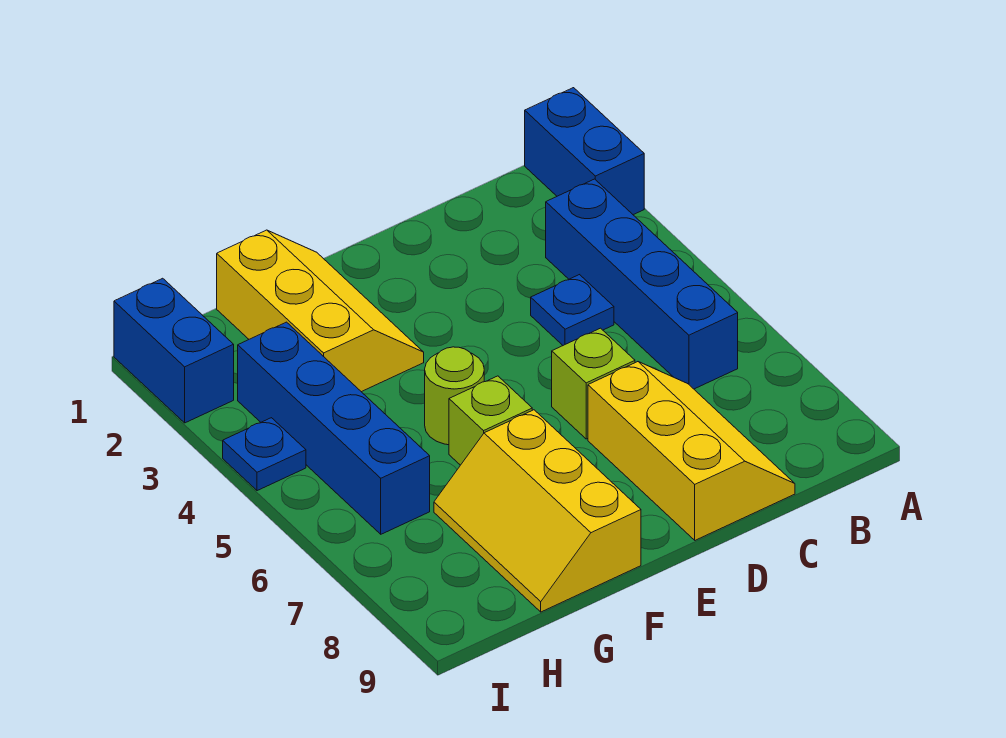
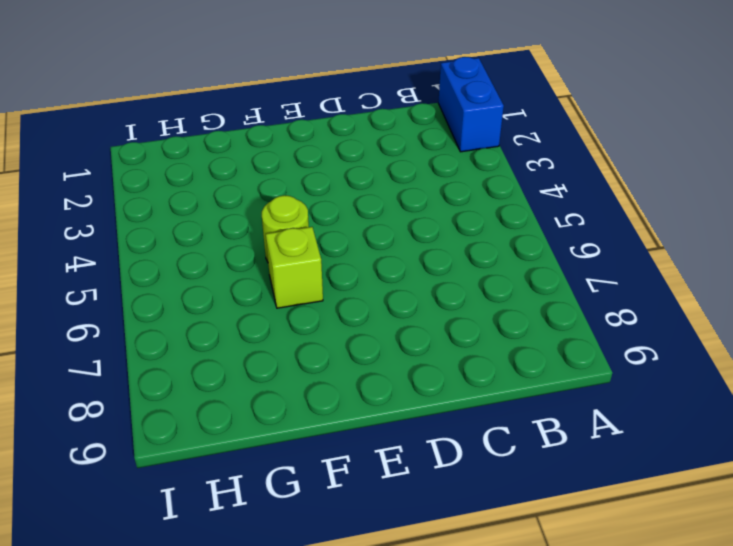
none -> blue brick B3:B6 level 1
none -> blue plate C4 level 1
none -> yellow slope C7:D9 level 1 top D

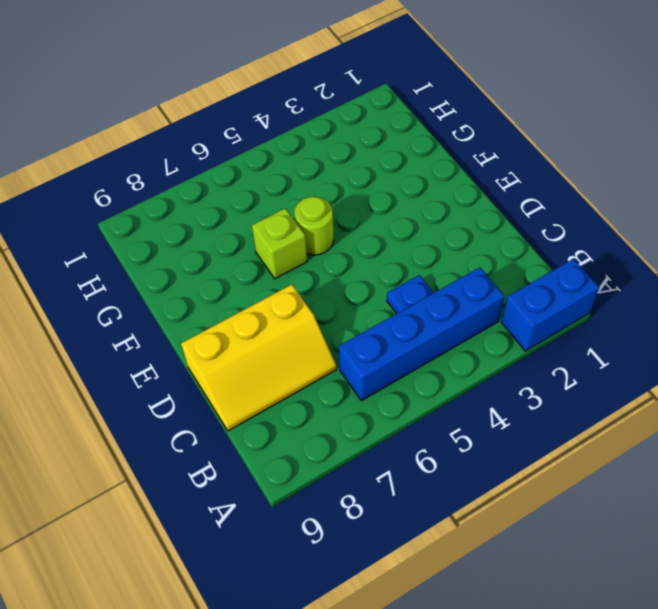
none -> lime brick D6 level 1
none -> yellow slope F1:G3 level 1 top G
none -> yellow slope F7:G9 level 1 top F

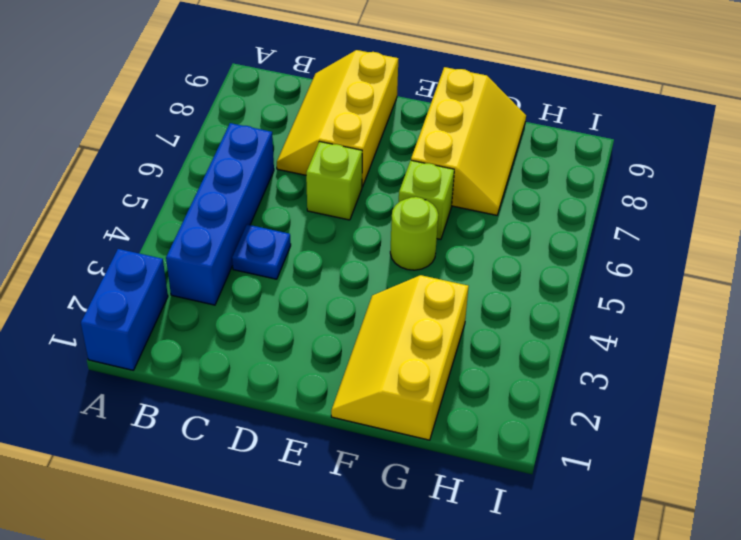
none -> blue brick H3:H6 level 1
none -> blue brick I1:I2 level 1
none -> blue plate I4 level 1

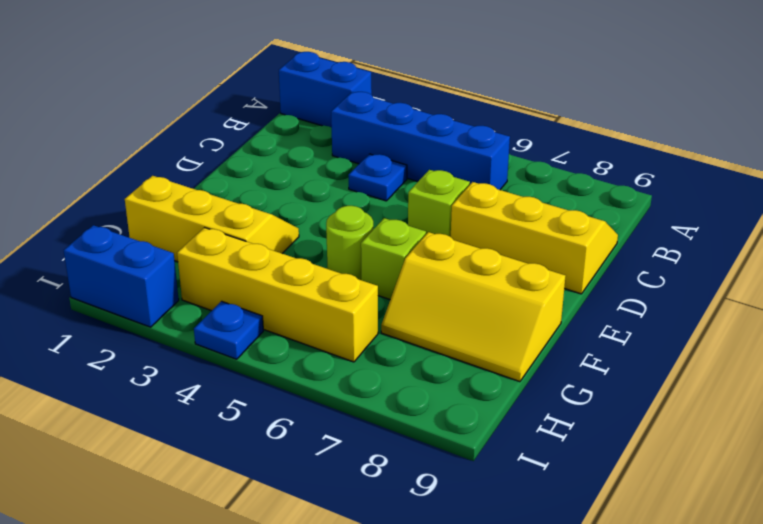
yellow brick H3:H6 level 1 -> blue brick H3:H6 level 1

